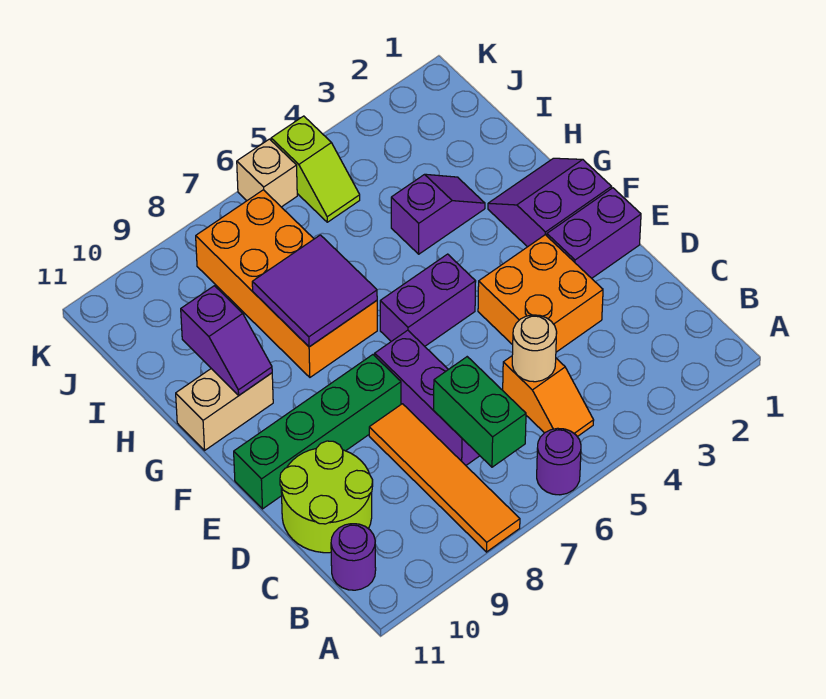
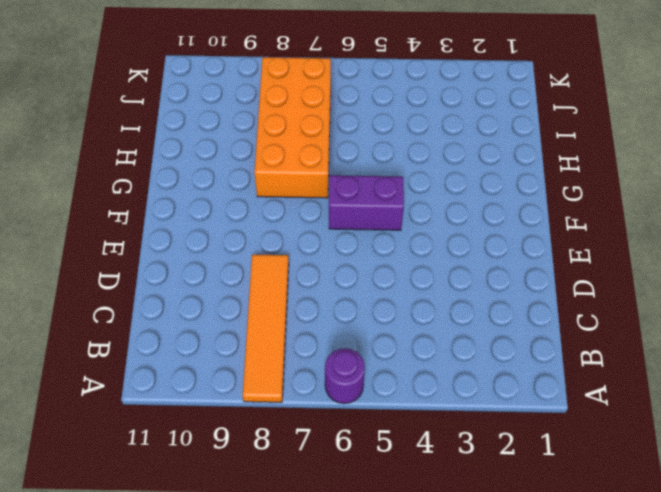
none -> orange slope B5:C5 level 1 top C
none -> purple round brick B11 level 1
none -> purple brick C7:E7 level 1

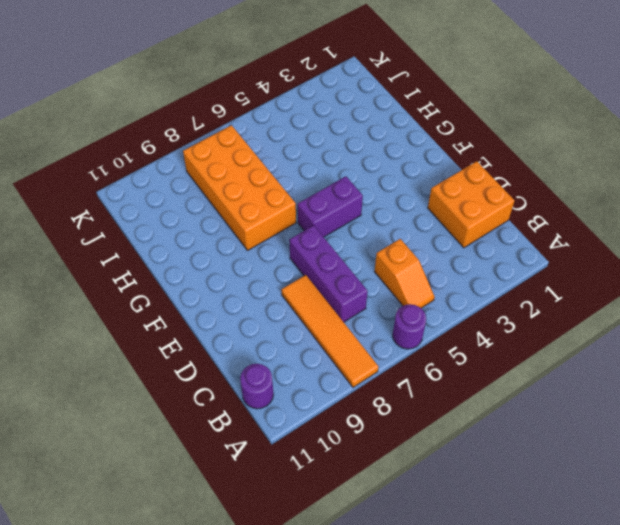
orange brick C1:D2 level 1 -> orange brick D3:E4 level 1
none -> lime round brick C10:D11 level 1
none -> purple brick E1:E2 level 1
none -> green brick E8:E11 level 1

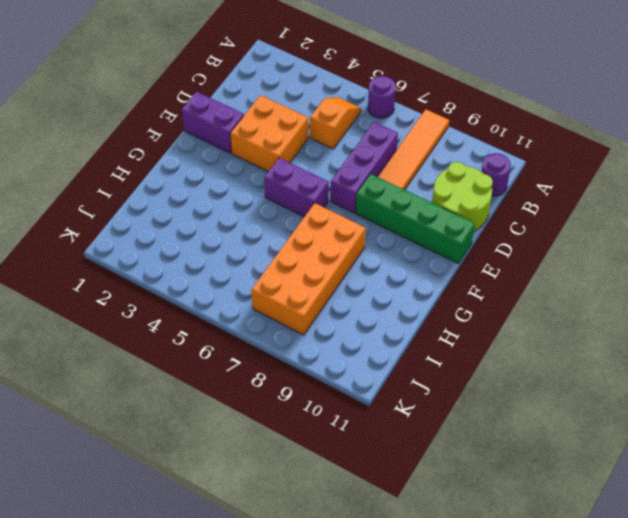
none -> purple slope F1:G2 level 1 top F
none -> tan brick G10:G11 level 1
none -> purple slope H3:H4 level 1 top 4

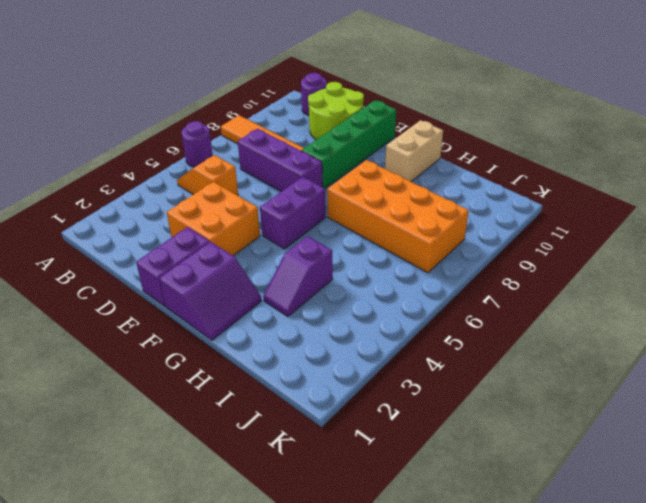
none -> lime slope J5:K5 level 1 top K
none -> tan brick K6 level 1
none -> green brick B7:C7 level 2

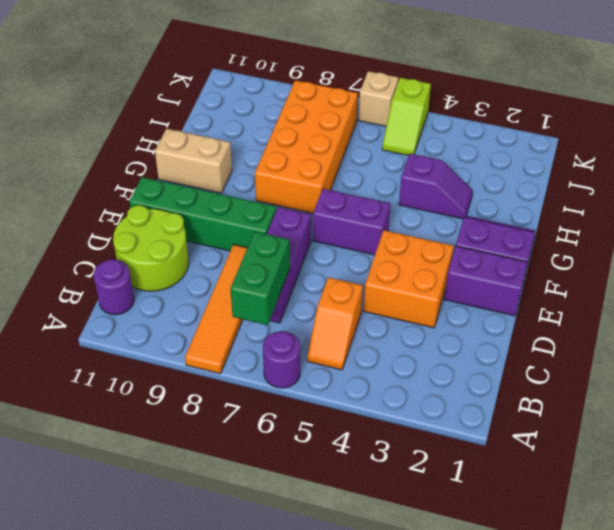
none -> tan round brick C5 level 2
none -> purple tile G7:H8 level 2
none -> purple slope G10:H10 level 2 top H

